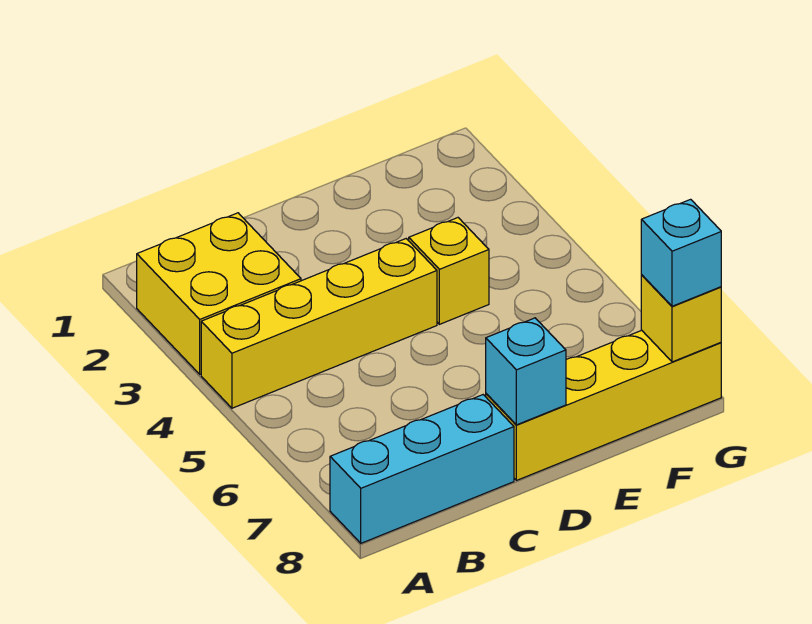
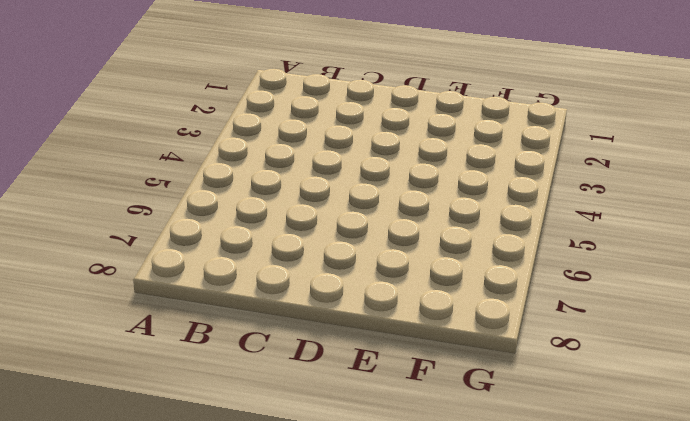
none -> yellow brick A2:B3 level 1
none -> yellow brick A4:D4 level 1

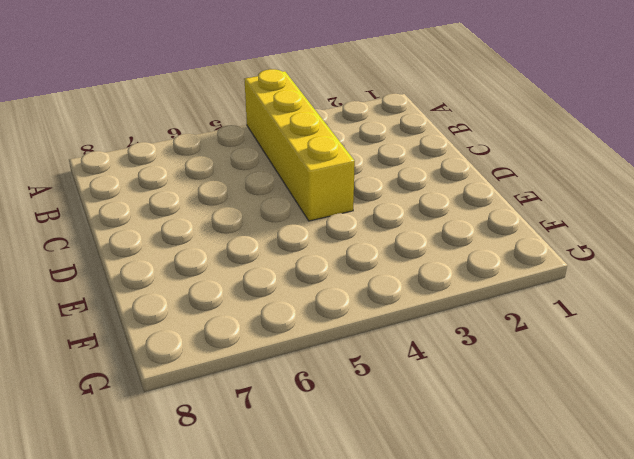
none -> yellow brick A2:B3 level 1
none -> cyan brick A8:C8 level 1

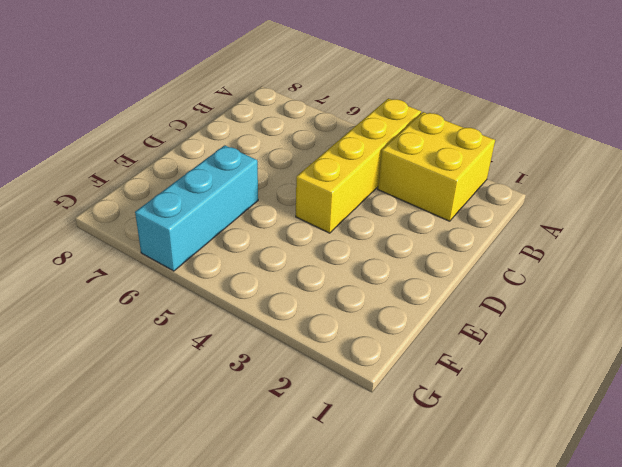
cyan brick E6:G6 level 1 -> cyan brick A8:C8 level 1
none -> yellow brick D8:G8 level 1
none -> yellow brick E4 level 1

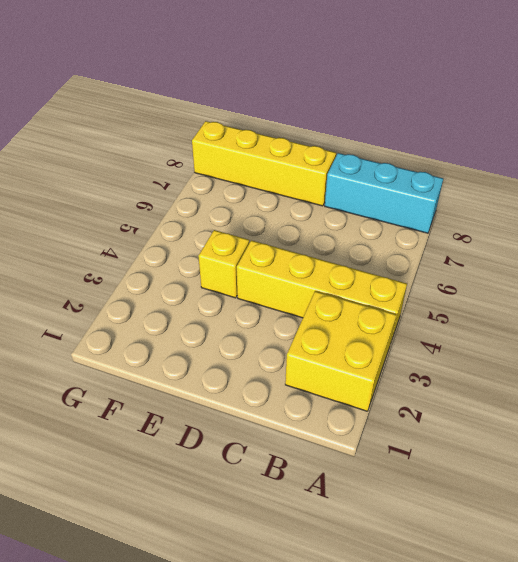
none -> cyan brick D8 level 2
none -> yellow brick G8 level 2

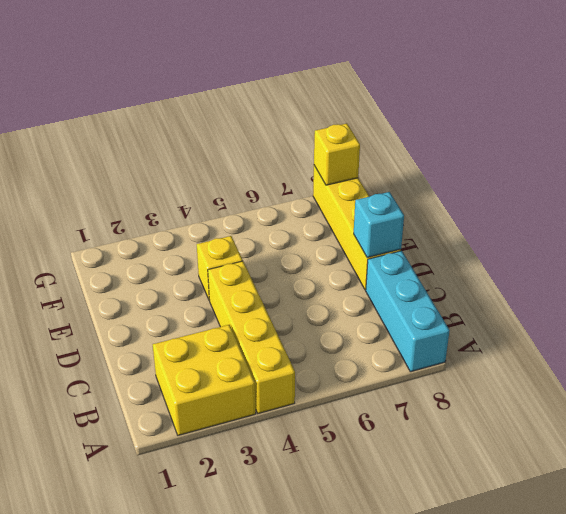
none -> cyan brick G8 level 3

